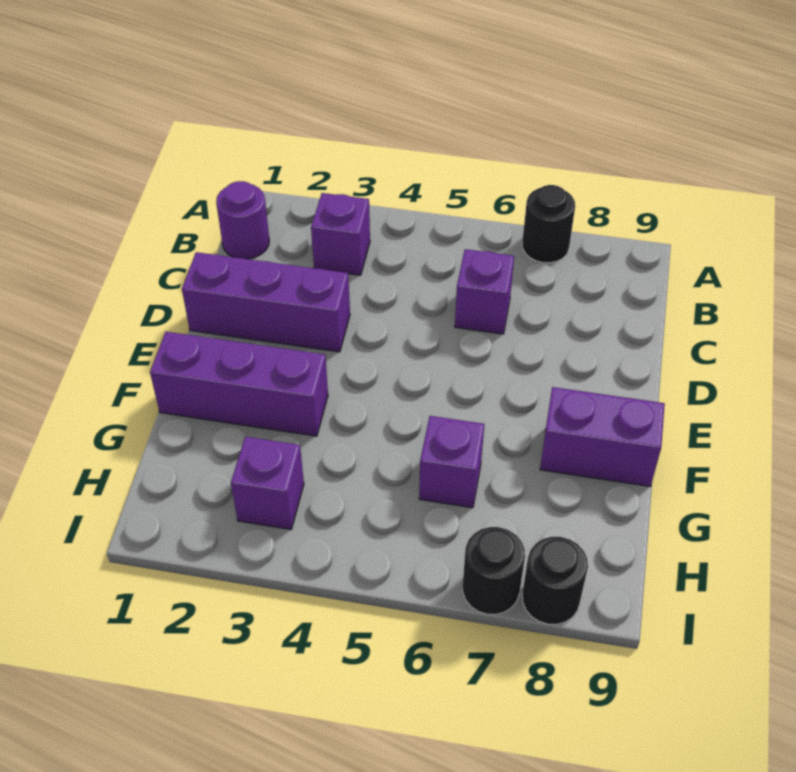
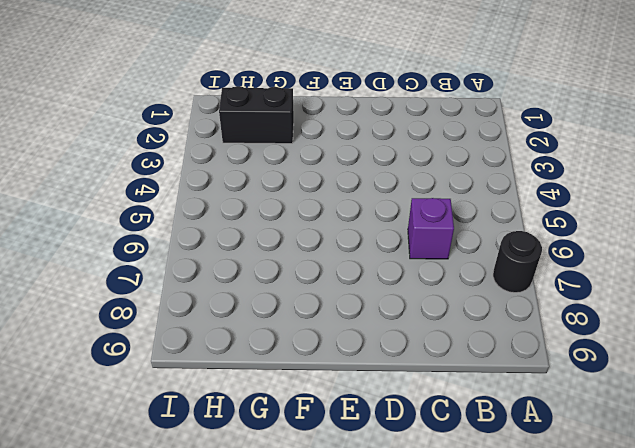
black brick G2:H2 level 1 -> none
none -> purple round brick B1 level 1
none -> purple brick B3 level 1

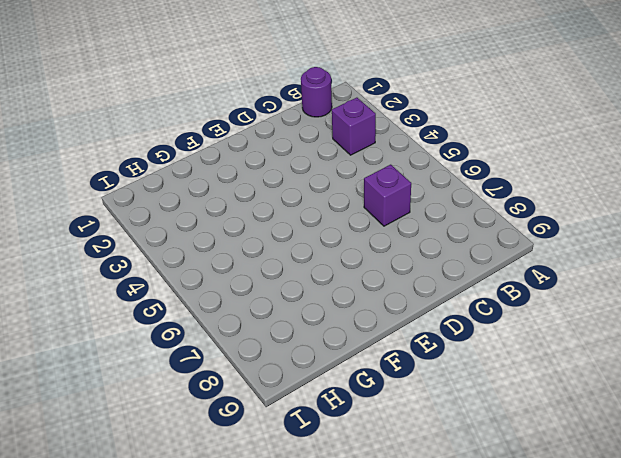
none -> black round brick A7 level 1
none -> purple brick D1:D3 level 1

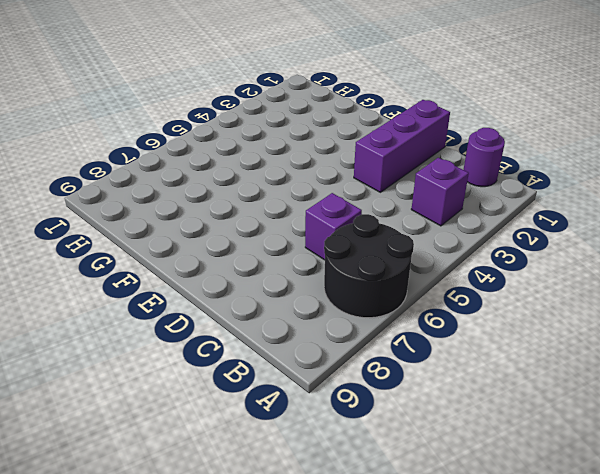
black round brick A6:B7 level 1 -> black round brick A7 level 1
none -> purple brick F1:F3 level 1
none -> purple brick F8:F9 level 1

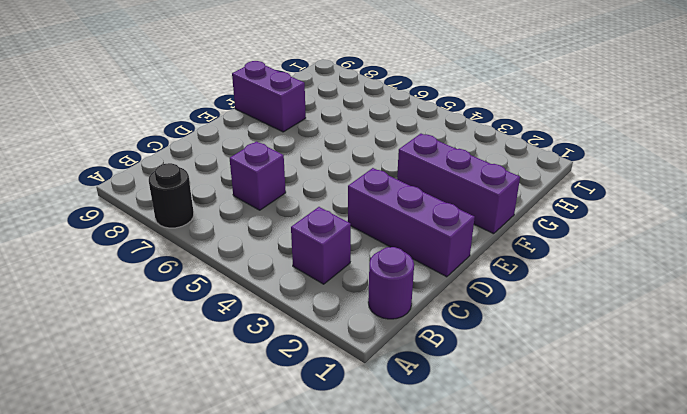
none -> purple brick G6 level 1
none -> purple brick H3 level 1

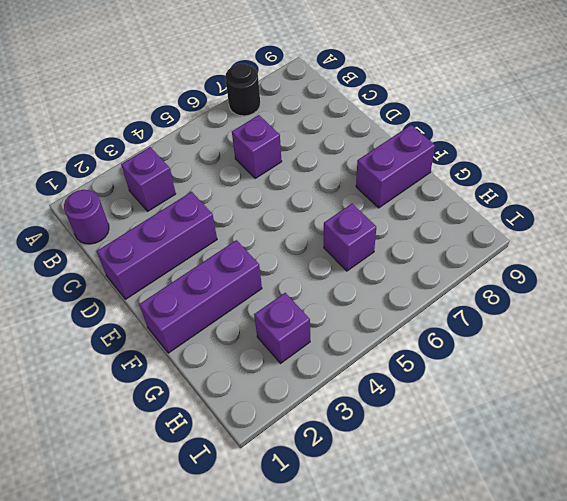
none -> black round brick I7 level 1
none -> black round brick I8 level 1

